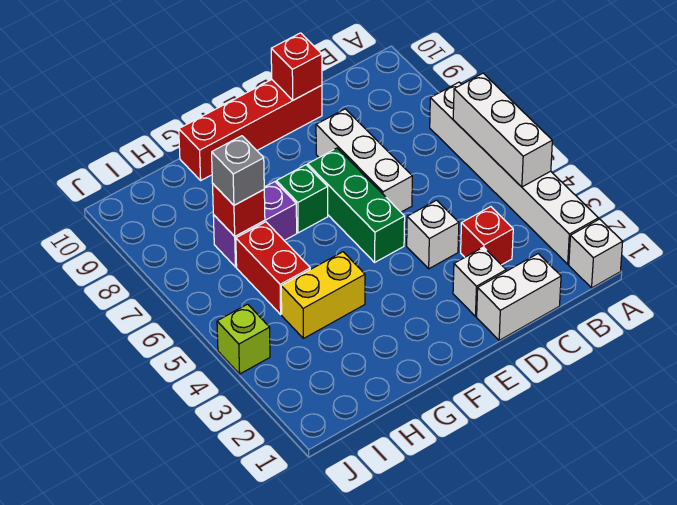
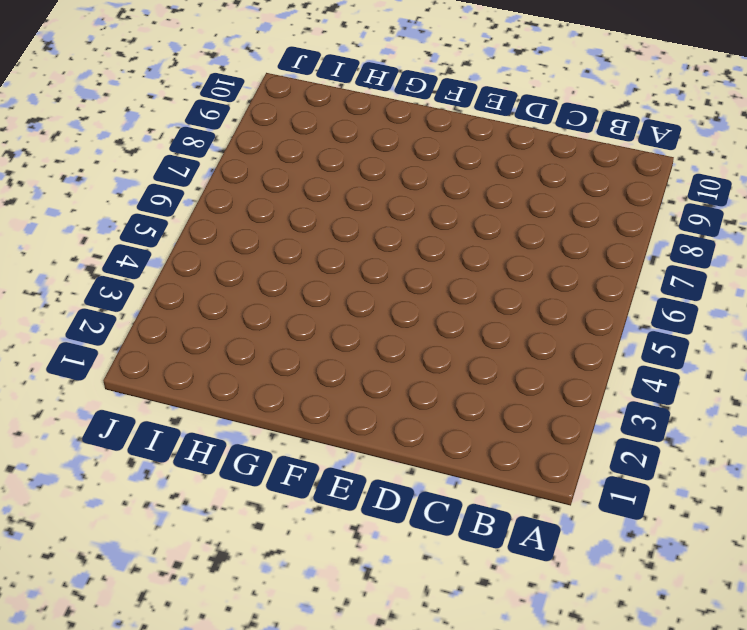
none -> white brick A1 level 1
none -> white brick A2:A7 level 1
none -> white brick C1:D1 level 1

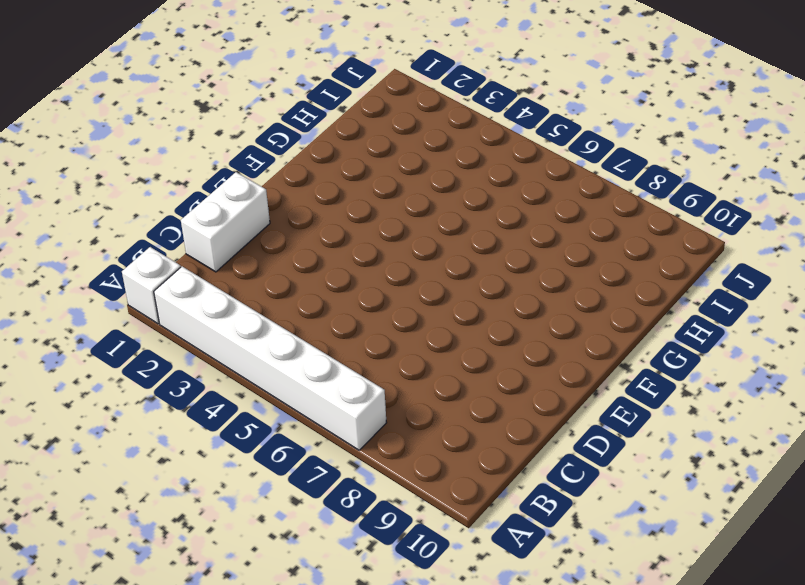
none -> red brick C3 level 1
none -> white brick D2 level 1
none -> white brick D4 level 1

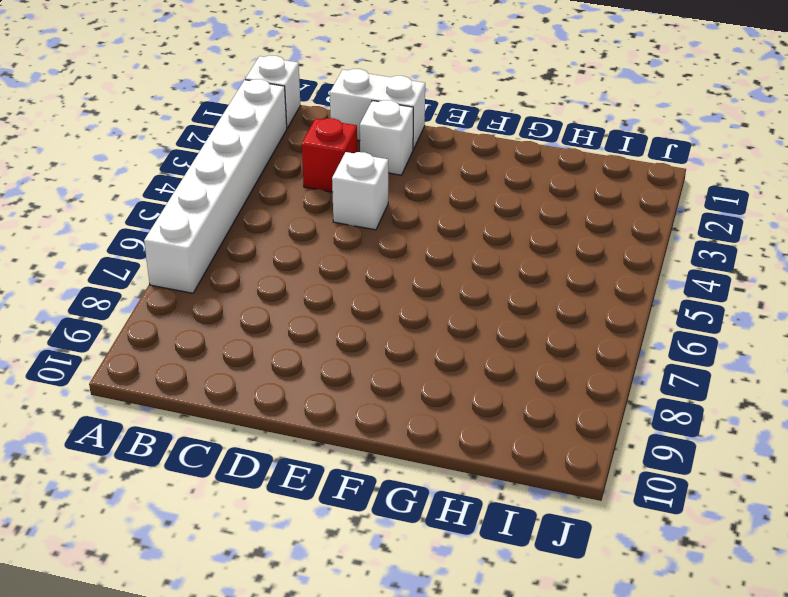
none -> white brick D6:D8 level 1
none -> red brick D10:G10 level 1
none -> green brick E5:E7 level 1

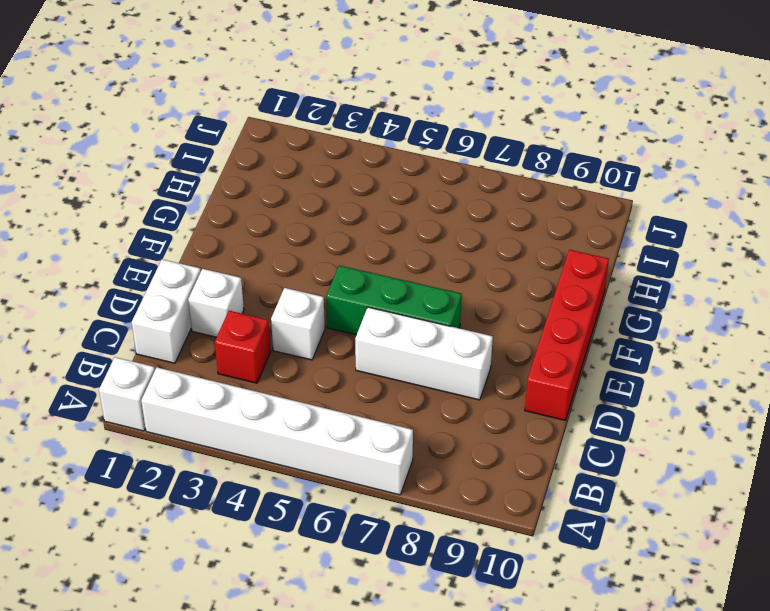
none -> green brick F7 level 1
none -> yellow brick G4:H4 level 1
none -> purple brick G7:H7 level 1

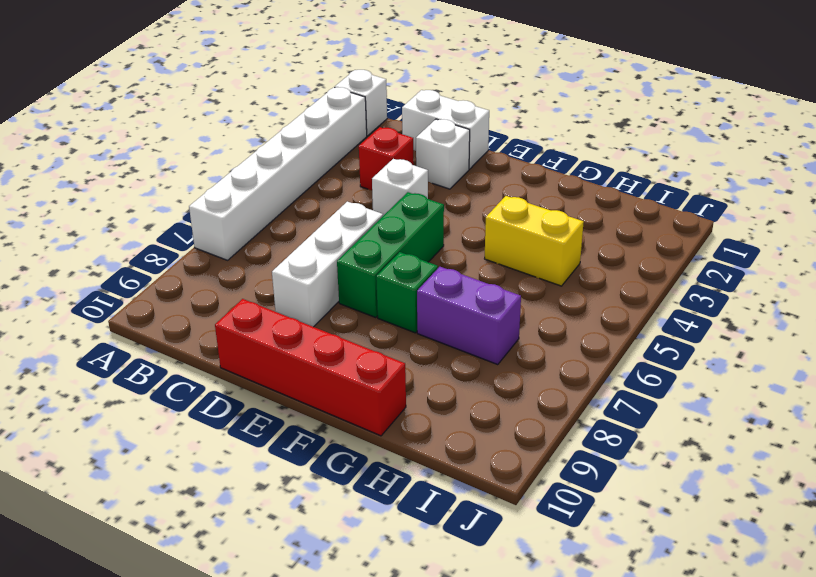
none -> red brick H5:H6 level 1
none -> lime brick J4 level 1
none -> white brick A4:A6 level 2

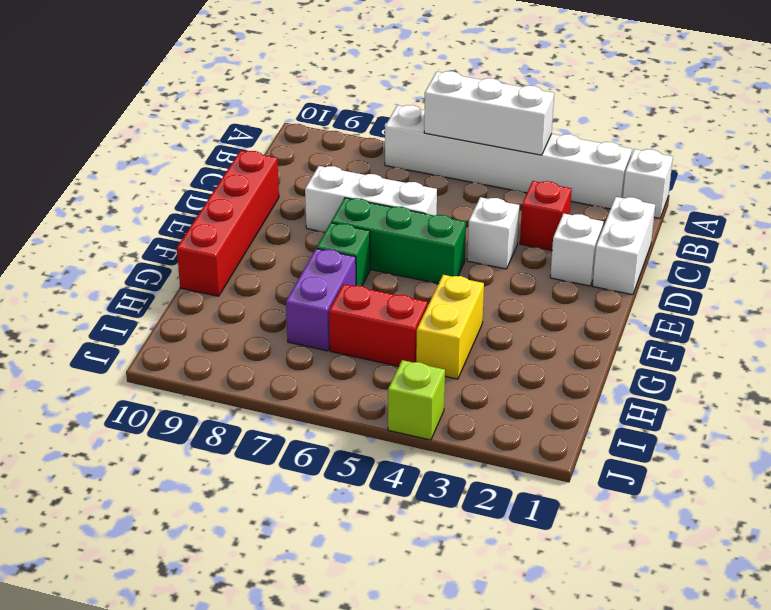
none -> red brick D10 level 2
none -> red brick H7 level 2
none -> grey brick H7 level 3

